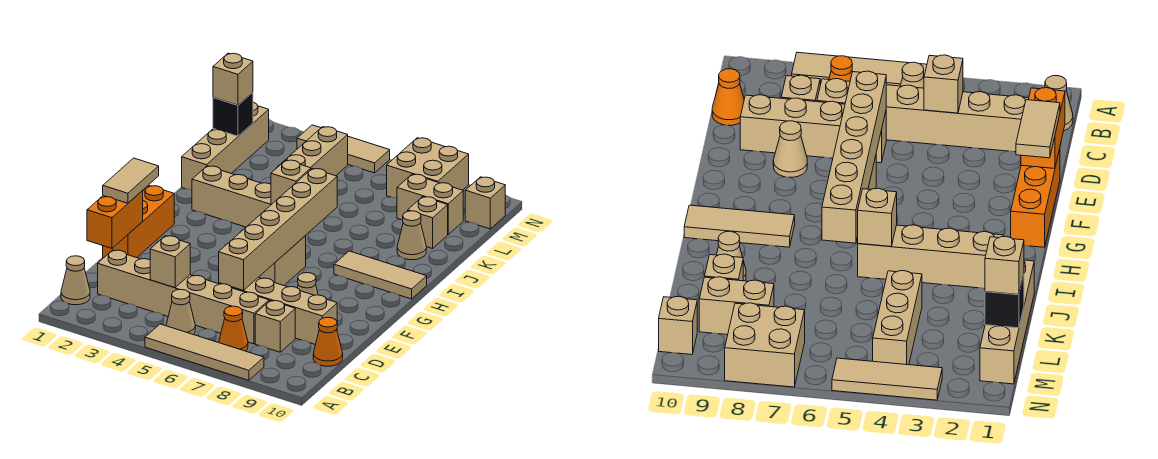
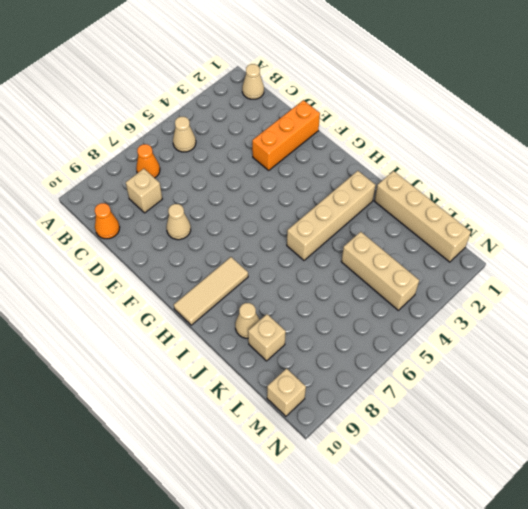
orange brick E1:E3 level 1 -> orange brick E1:G1 level 1
none -> tan tile A5:A8 level 1
none -> tan brick C2:C7 level 1
none -> tan brick D6:D9 level 1

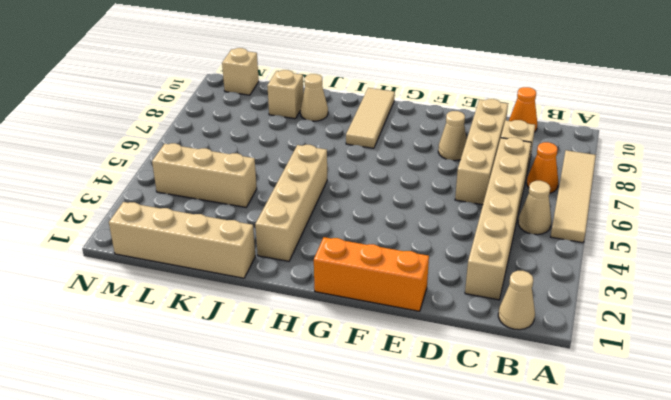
none -> tan brick F6:G6 level 1
none -> tan brick L8:L9 level 1
none -> tan brick M7:N8 level 1

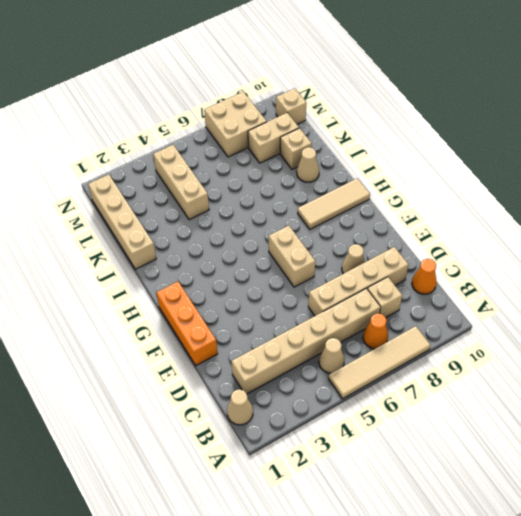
none -> tan brick I2:I5 level 1
none -> tan tile N3:N5 level 1
none -> tan brick C4 level 2

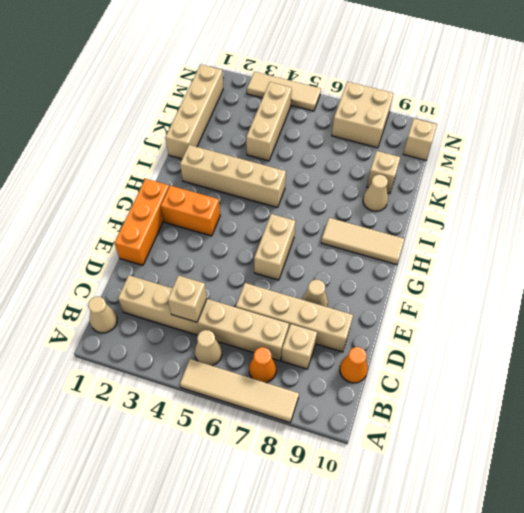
orange brick G2:G3 level 1 -> orange brick D1:E1 level 2
none -> tan brick L8:L9 level 1
none -> tan brick D6:I6 level 2
none -> tan brick I5 level 2

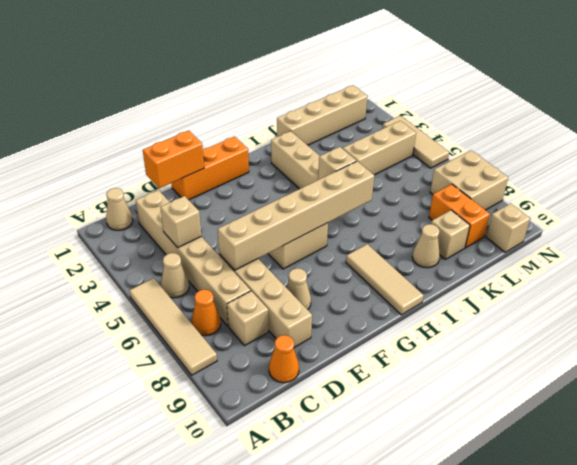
orange brick L8:L9 level 1 -> tan brick L8:L9 level 1
none -> black brick L1 level 2
none -> tan tile E1:F1 level 3
none -> tan brick L1 level 3

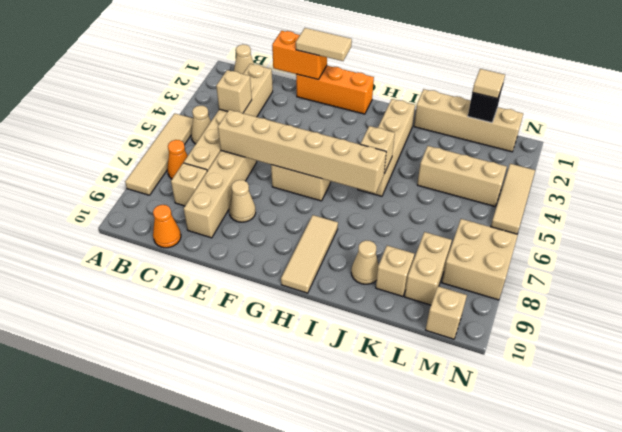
tan tile L1 level 3 -> tan brick L1 level 3

